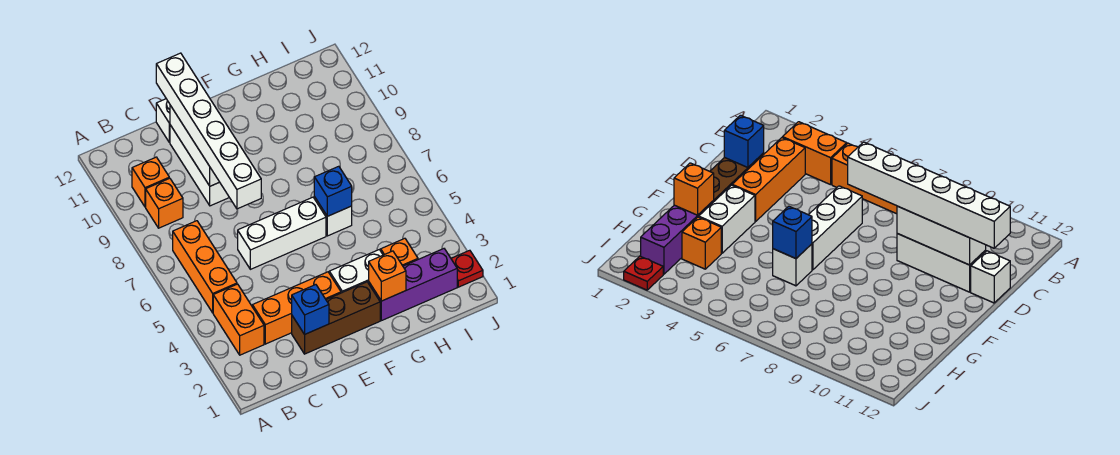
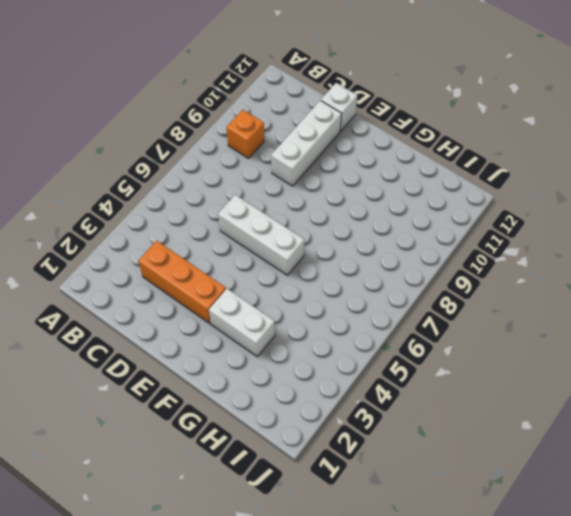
none -> orange brick B3:B4 level 1
none -> orange brick B5:B7 level 1
none -> orange brick B10 level 1

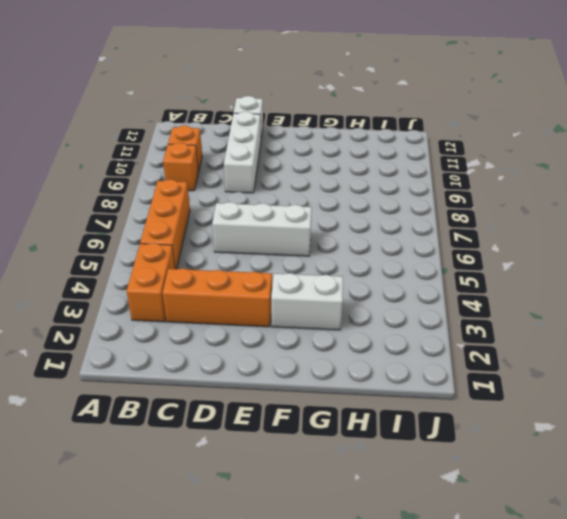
none -> brown brick D2:F2 level 1
none -> purple brick G2:I2 level 1
none -> white brick G6 level 1

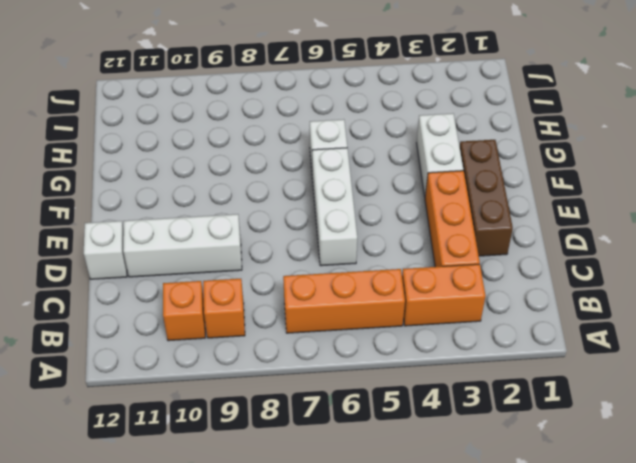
none -> purple brick G2:I2 level 1
none -> orange brick H3 level 1
none -> red plate J2 level 1

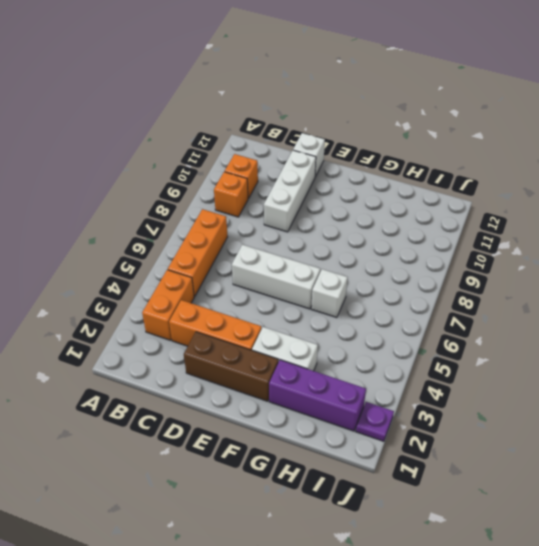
purple plate J2 level 1 -> red plate J2 level 1
none -> orange brick H3 level 1
none -> blue brick D2 level 2
none -> white brick D9:D11 level 2

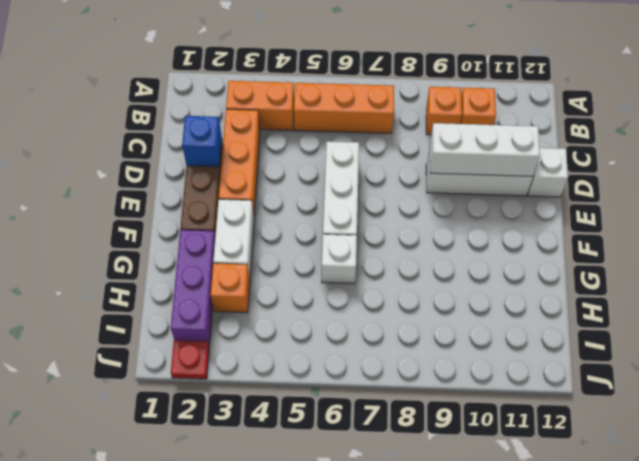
none -> orange brick G2 level 2
none -> blue brick G6 level 2
none -> white brick D7:D12 level 3

